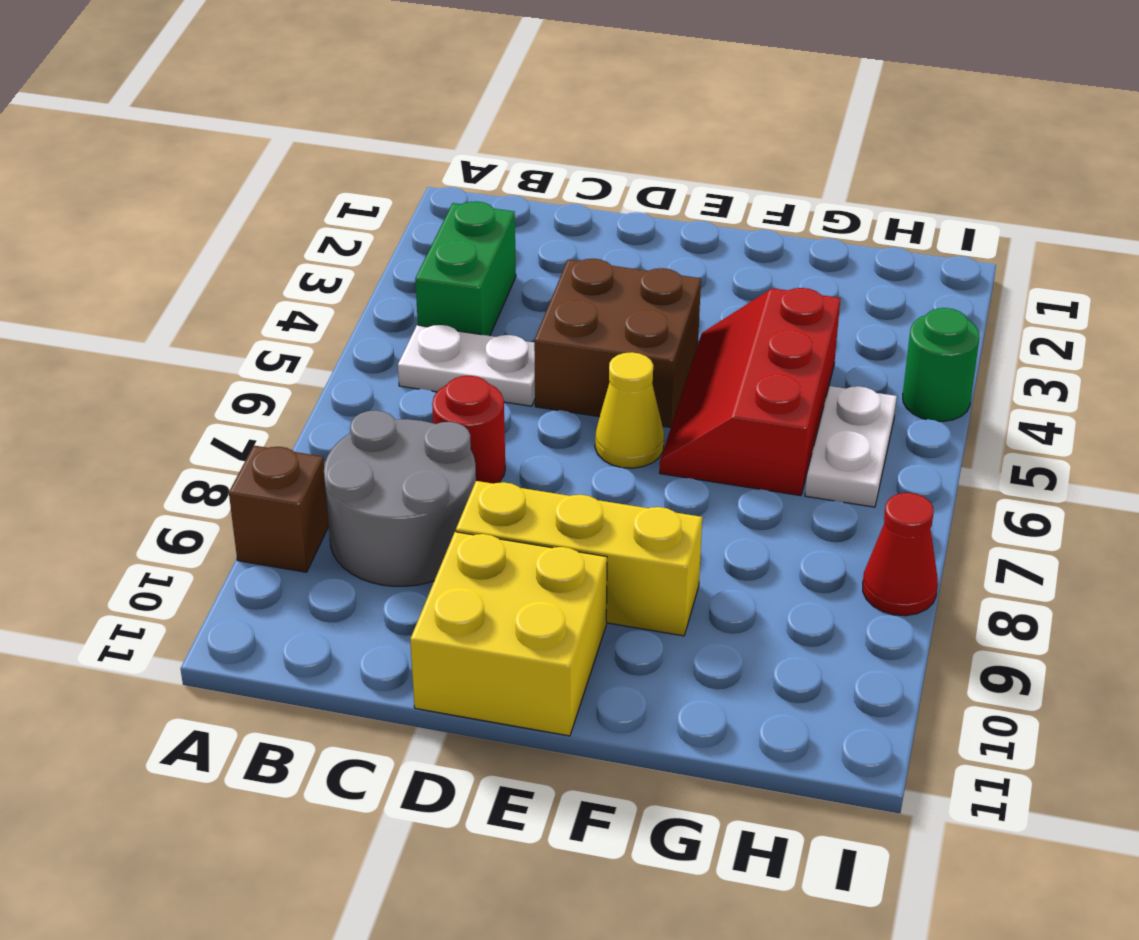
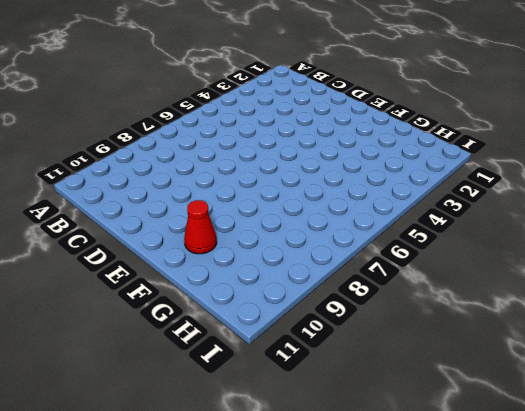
red cone F10 level 1 -> red cone I8 level 1
none -> brown brick A9 level 1
none -> green brick B3:B4 level 1
none -> white plate B5:C5 level 1

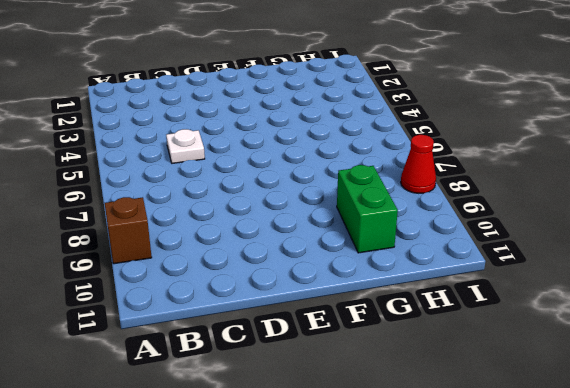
white plate C5 level 1 -> white plate B5:C5 level 1
green brick G9:G10 level 1 -> green brick B3:B4 level 1
none -> grey round brick B8:C9 level 1
none -> red round brick C7 level 1
none -> brown brick D4:E5 level 1

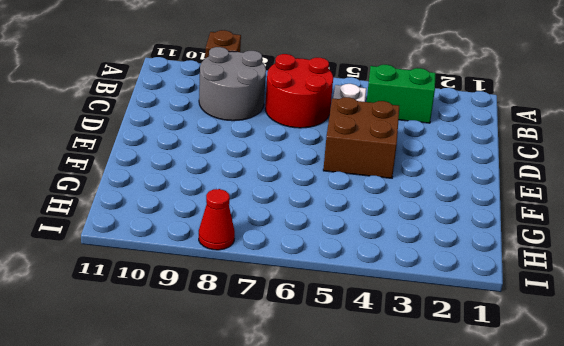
red round brick B6:C7 level 1 -> red round brick C7 level 1
none -> yellow brick D9:F9 level 1
none -> yellow brick D10:E11 level 1
none -> yellow cone E6 level 1

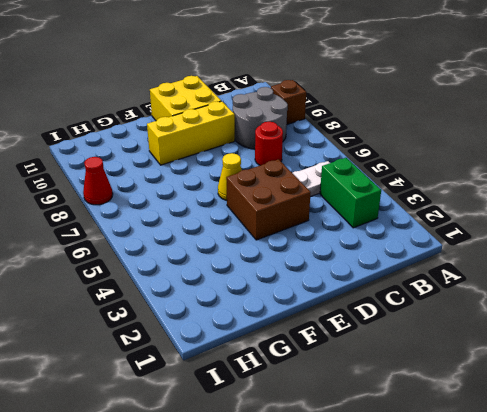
none -> red slope F4:G6 level 1 top G
none -> white plate H5:H6 level 1
none -> green round brick I4 level 1

